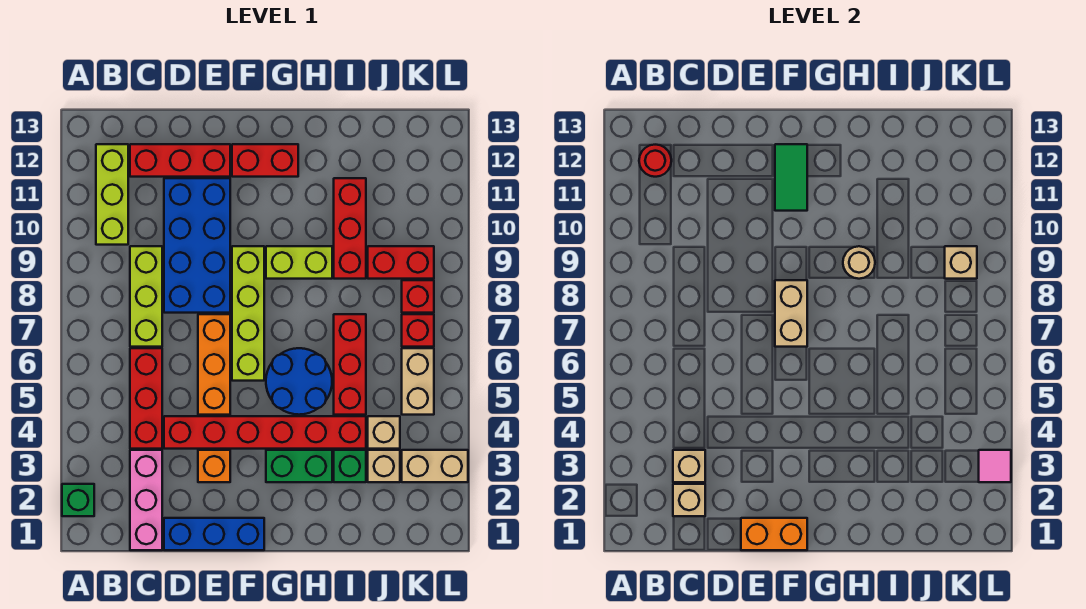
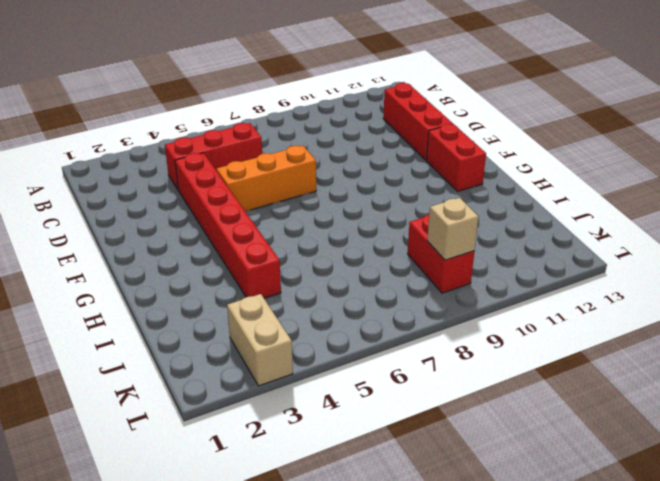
none -> green brick A2 level 1
none -> lime brick B10:B12 level 1
none -> pink brick C1:C3 level 1
none -> lime brick C7:C9 level 1

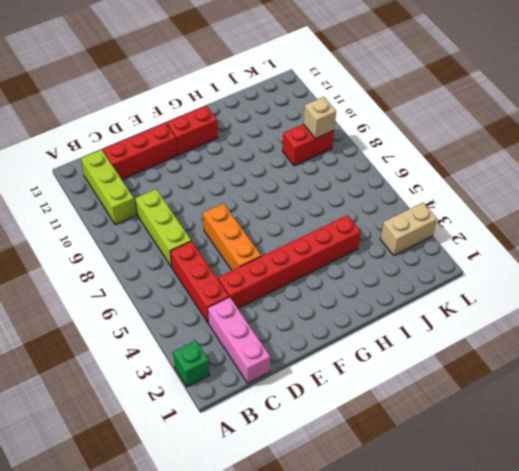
none -> blue brick D1:F1 level 1
none -> blue brick D8:E11 level 1
none -> orange brick E3 level 1
none -> lime brick F6:F9 level 1

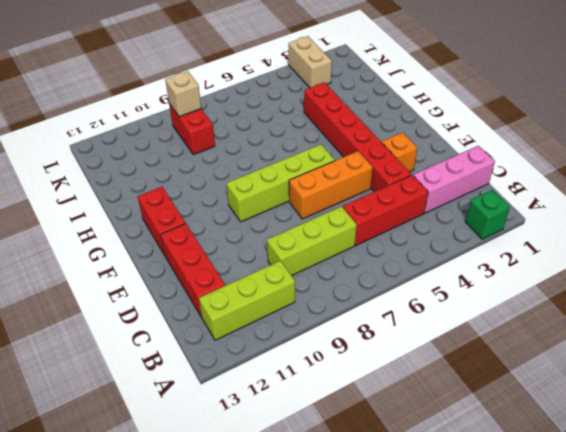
none -> blue brick D1:F1 level 1
none -> blue brick D8:E11 level 1
none -> green brick G3:H3 level 1
none -> blue round brick G5:H6 level 1

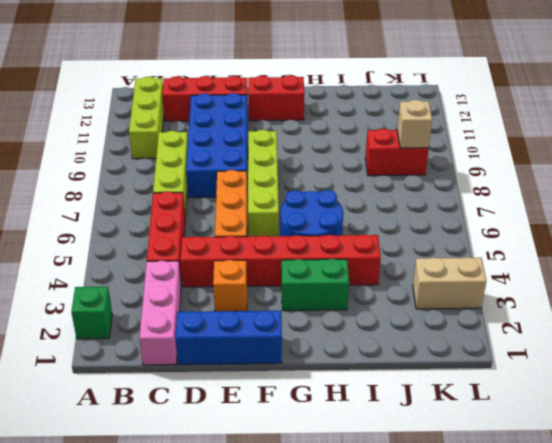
none -> lime brick G9:H9 level 1
none -> green brick I3 level 1
none -> red brick I5:I7 level 1
none -> red brick I9:I11 level 1

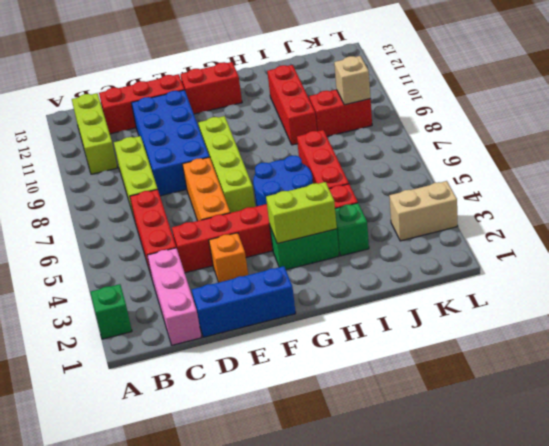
lime brick G3:H3 level 2 -> lime brick G9:H9 level 1
none -> tan brick J3 level 1
none -> tan brick J4 level 1
none -> tan brick K5:K6 level 1
none -> red brick K7 level 1

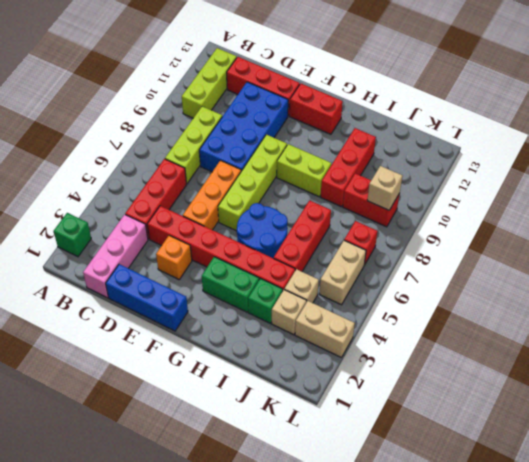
none -> red brick K8 level 1
none -> red round brick B12 level 2
none -> tan brick C2 level 2
none -> tan brick C3 level 2

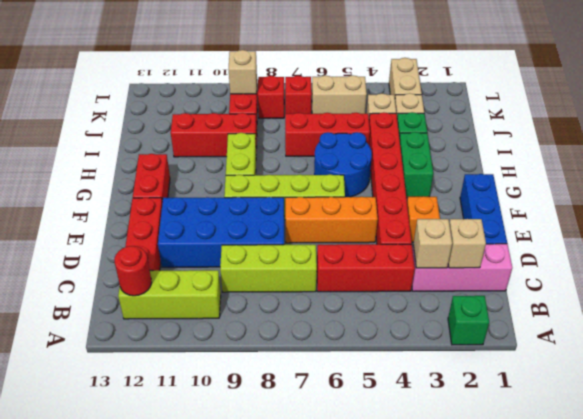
none -> orange brick E1:F1 level 2
none -> tan brick F7:F8 level 2
none -> green tile F11:F12 level 2
none -> tan round brick H9 level 2

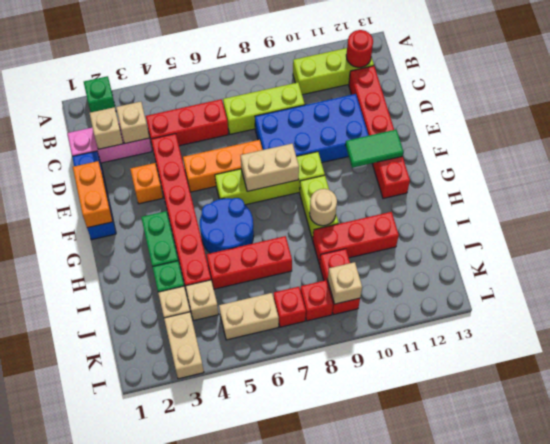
none -> pink tile L3 level 2

